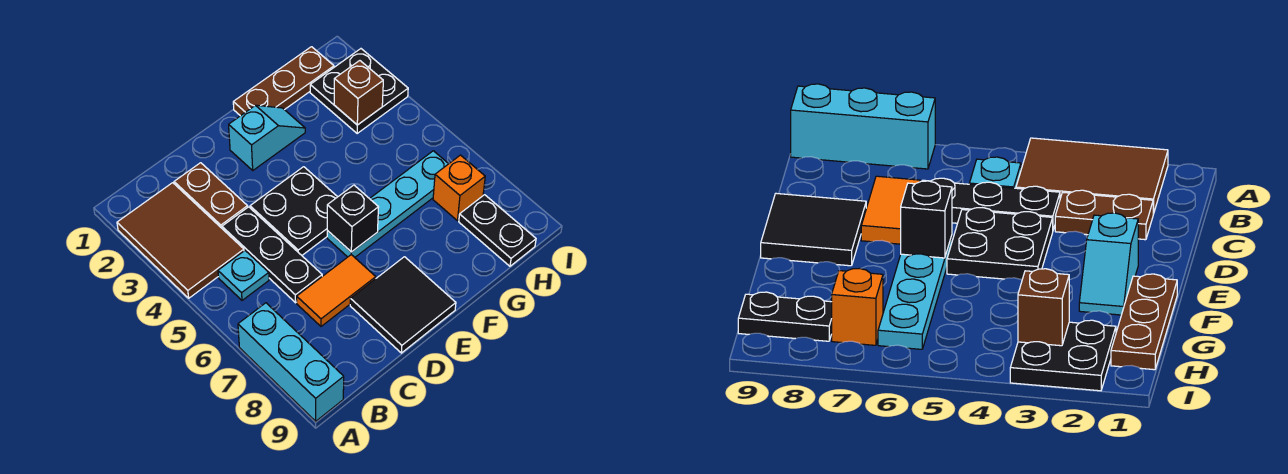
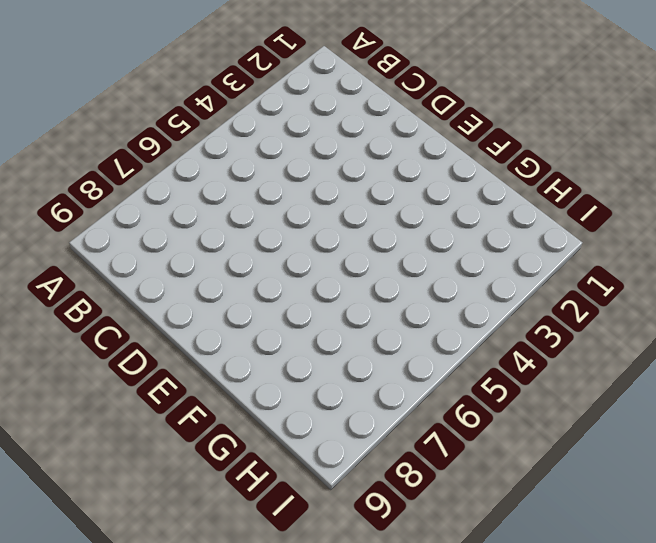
none -> brown tile A2:B4 level 1
none -> cyan brick A7:A9 level 1
none -> cyan plate B5 level 1

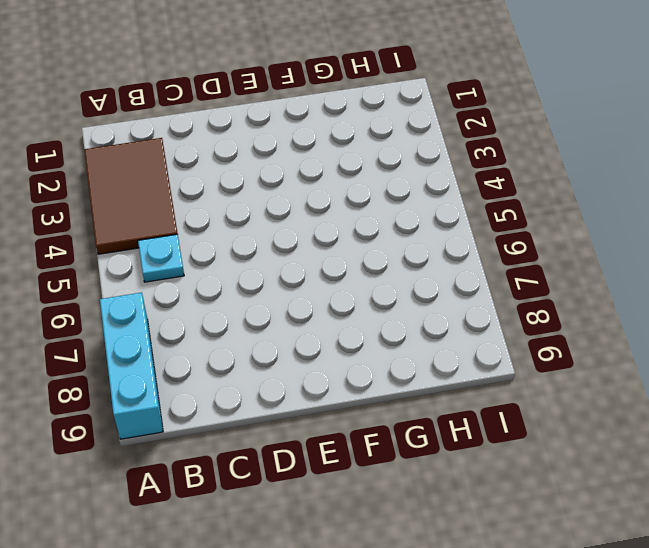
none -> brown plate C2:C3 level 1
none -> black plate C4:C6 level 1
none -> orange tile C7:D7 level 1

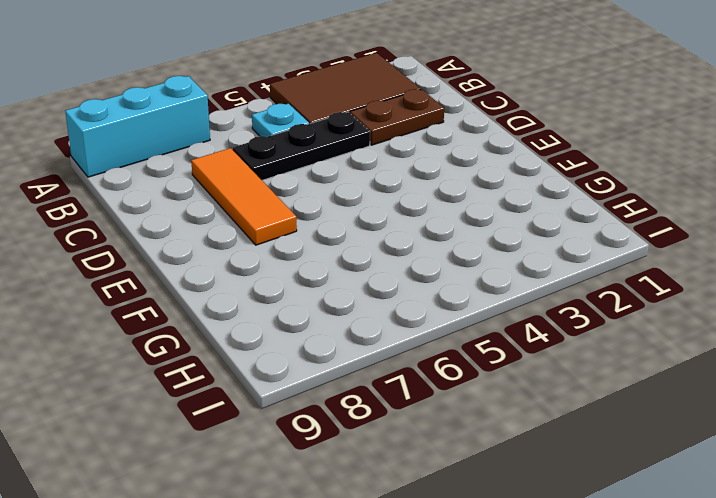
orange tile C7:E7 level 1 -> orange tile C7:D7 level 1
none -> black plate D4:E5 level 1
none -> black tile D8:E9 level 1
none -> cyan slope E2:F2 level 1 top E

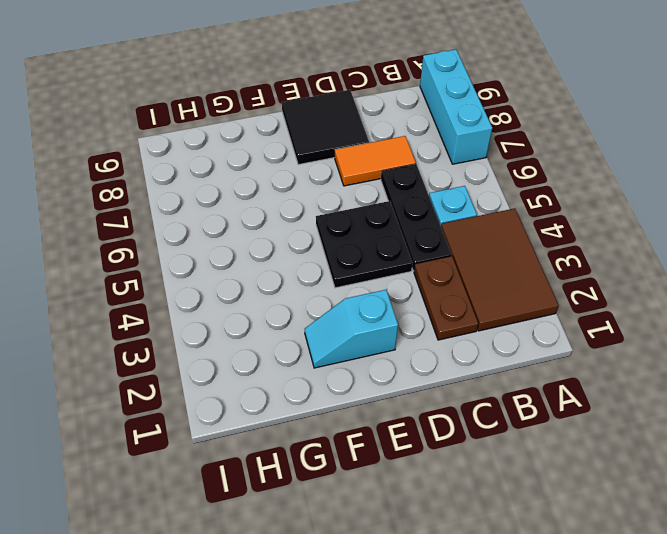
none -> cyan plate E6:H6 level 1
none -> brown plate F1:H1 level 1
none -> black plate H2:I3 level 1

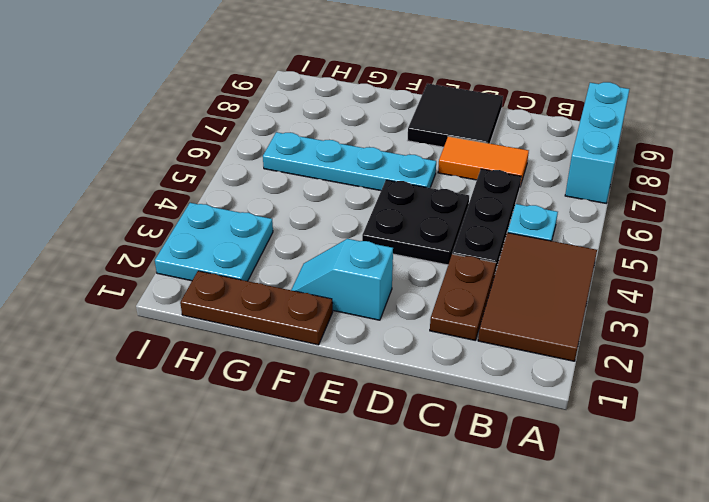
cyan plate H2:I3 level 1 -> black plate H2:I3 level 1
none -> orange brick H7 level 1
none -> black plate H8:H9 level 1
none -> black brick E6 level 2

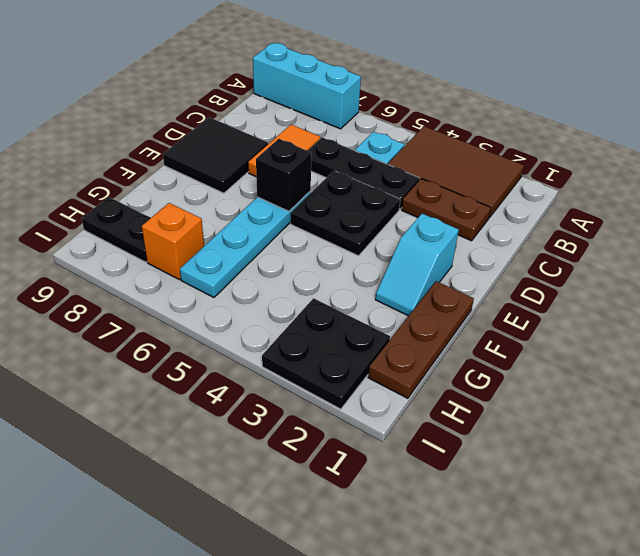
none -> brown brick H3 level 2

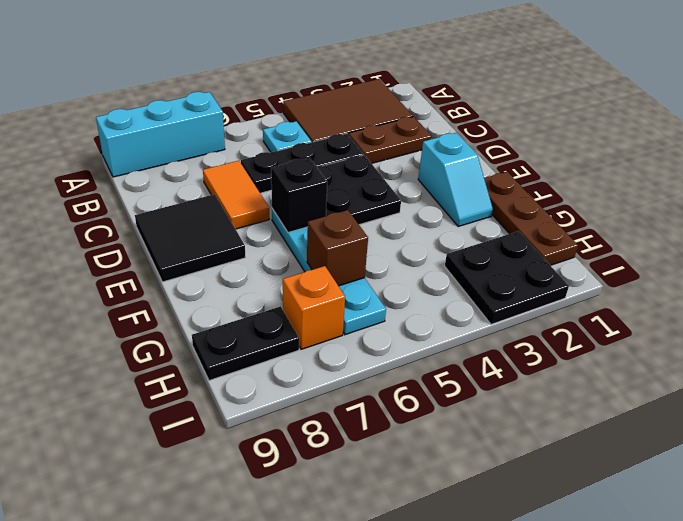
brown brick G6 level 2 -> brown brick H3 level 2

